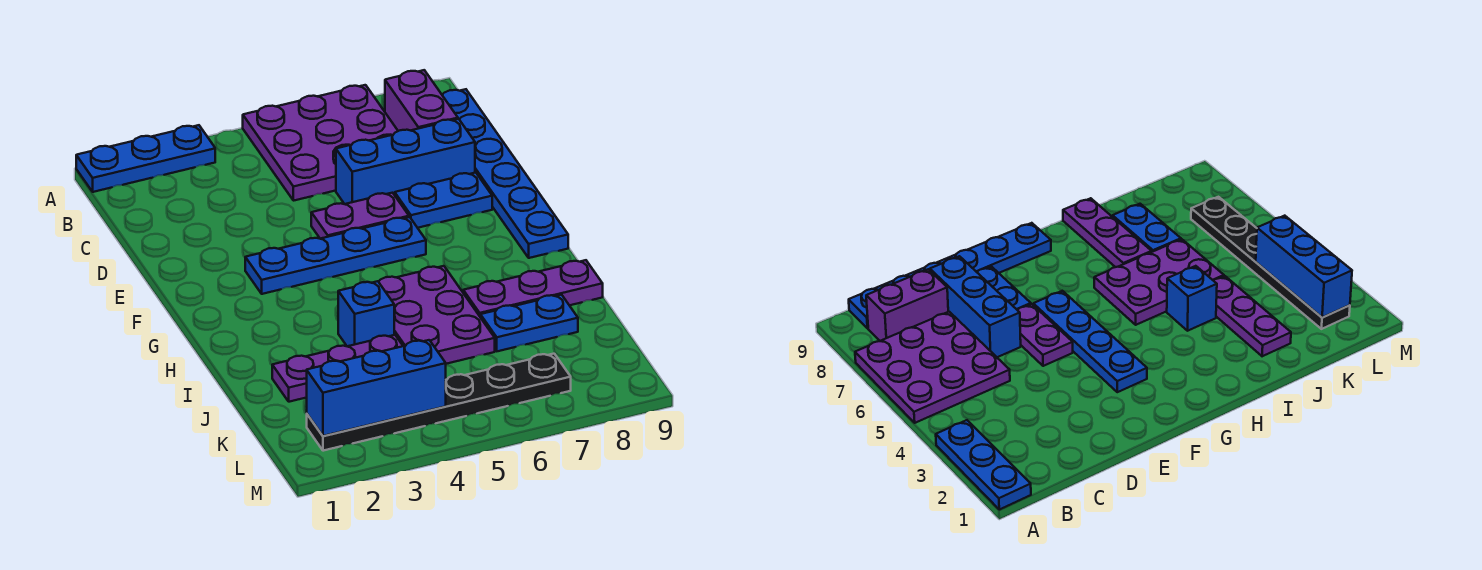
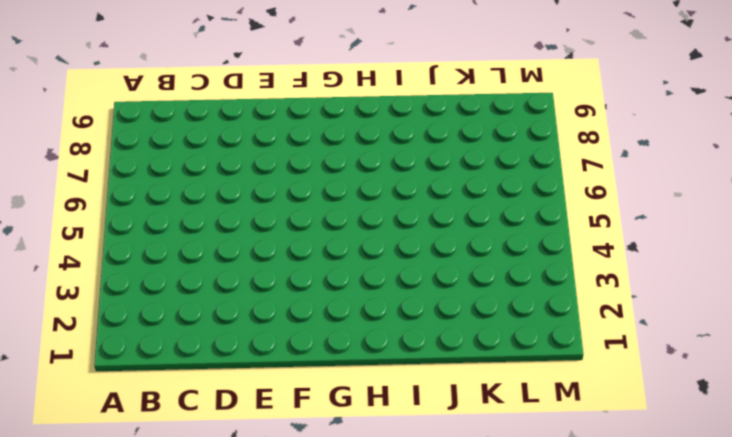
none -> blue plate A1:A3 level 1
none -> purple plate A5:C7 level 1
none -> purple brick B8:C8 level 1

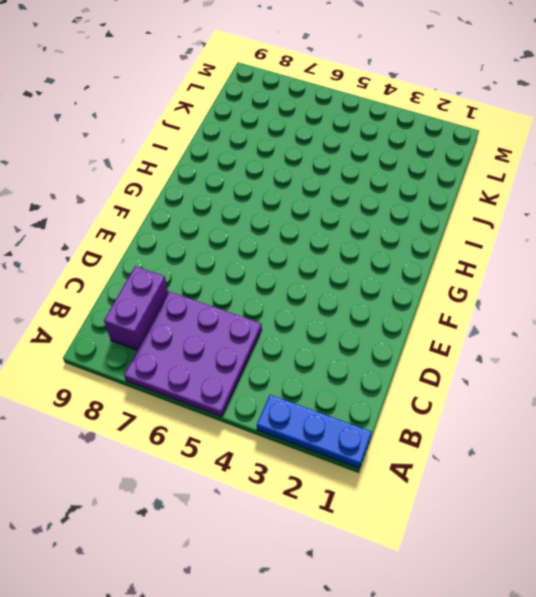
none -> blue plate B9:G9 level 1
none -> blue brick D6:D8 level 1
none -> purple plate E5:E6 level 1

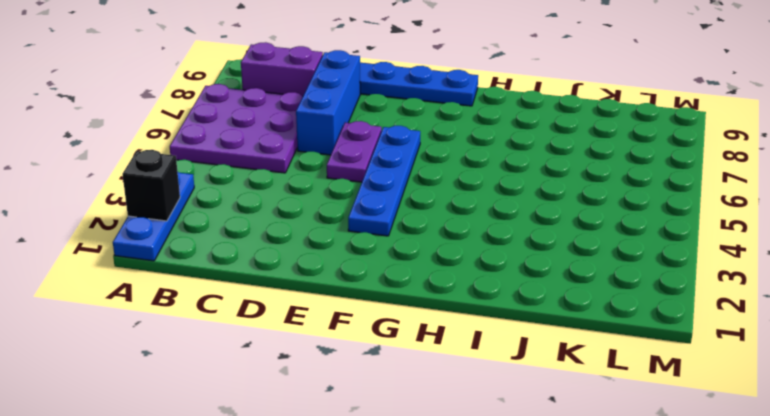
black brick A2 level 2 -> none
none -> blue plate E7:E8 level 1
none -> purple plate H5:J6 level 1
none -> blue brick I4 level 1

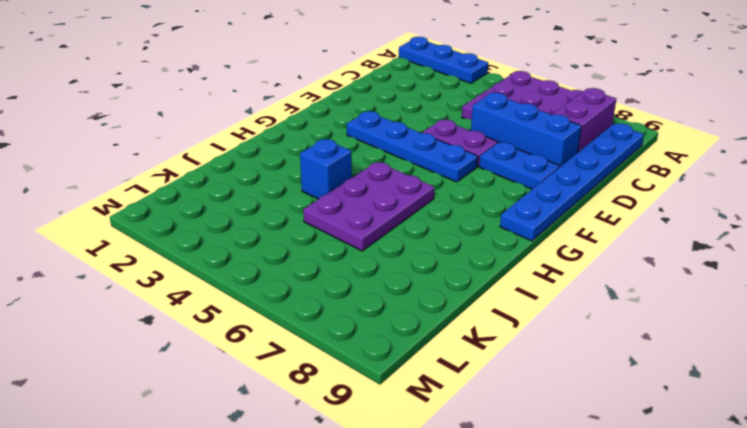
none -> purple plate I7:I9 level 1
none -> purple plate J2:J4 level 1
none -> blue plate J7:J8 level 1

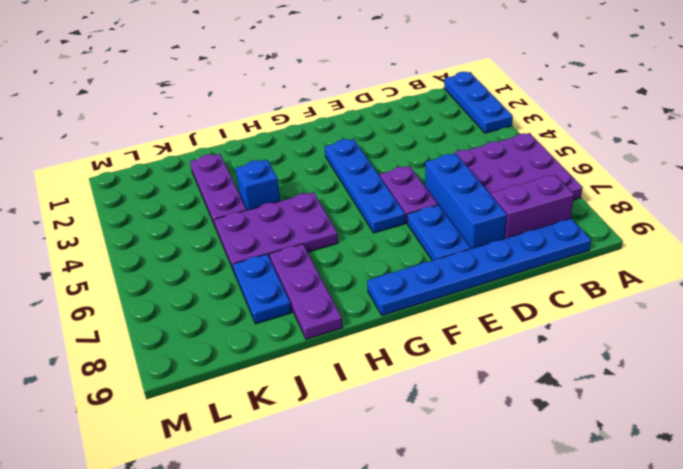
none -> black plate L2:L7 level 1
none -> blue brick L2:L4 level 2

